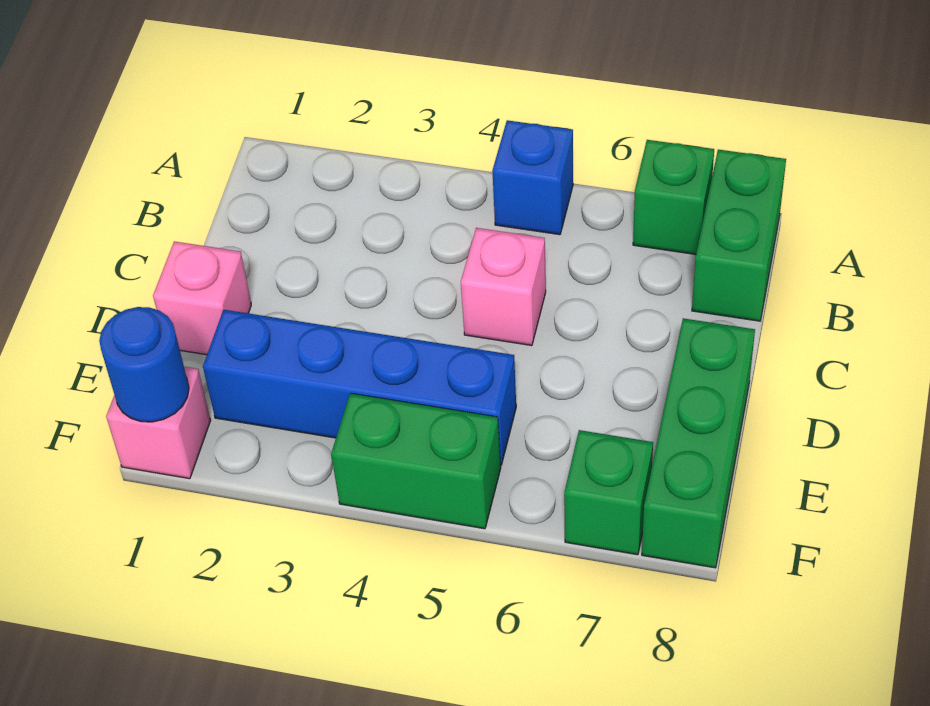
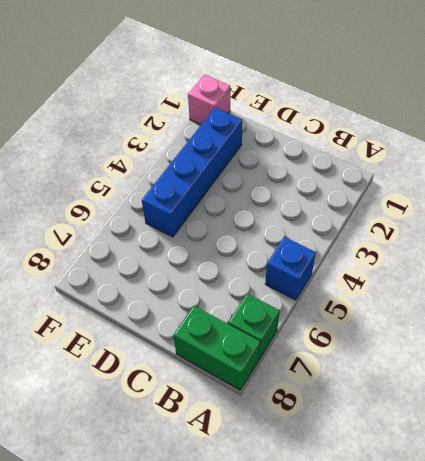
none -> pink brick C5 level 1
none -> pink brick D1 level 1

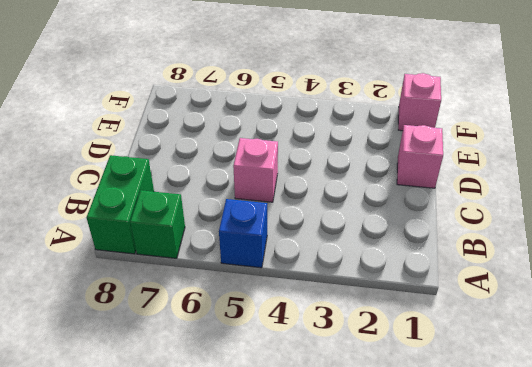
none -> green brick D8:F8 level 1
none -> blue brick E2:E5 level 1

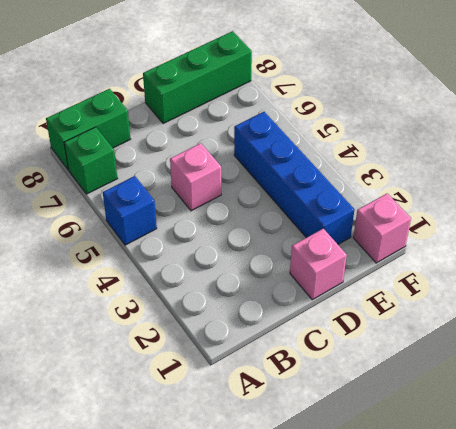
none -> green brick F4:F5 level 1
none -> green brick F7 level 1

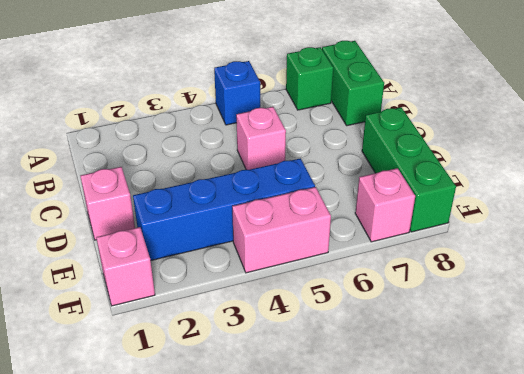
pink brick F4:F5 level 1 -> green brick F4:F5 level 1
pink brick F7 level 1 -> green brick F7 level 1
none -> blue round brick F1 level 2

